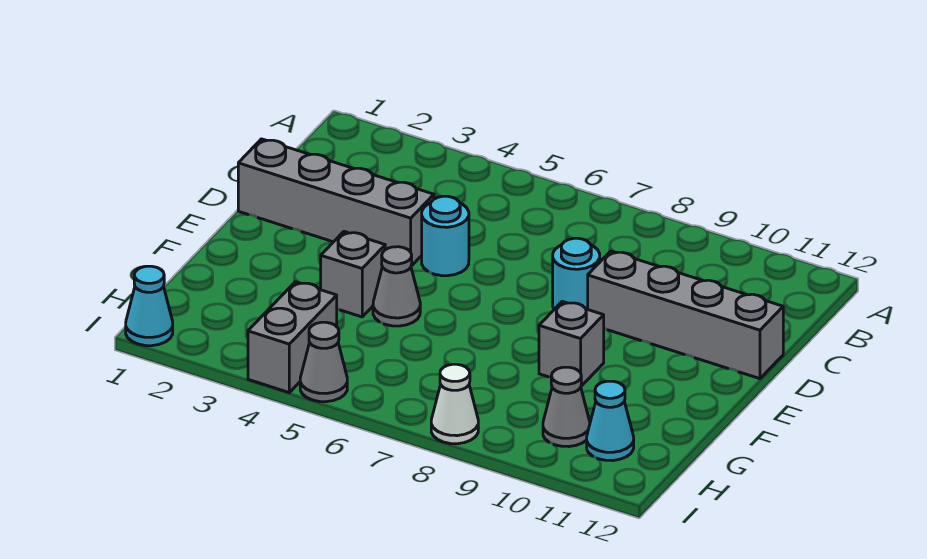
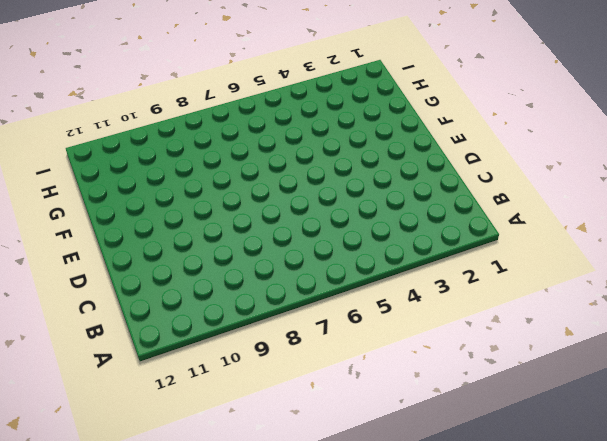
none -> grey brick D1:D4 level 1
none -> cyan round brick D5 level 1
none -> cyan round brick D8 level 1

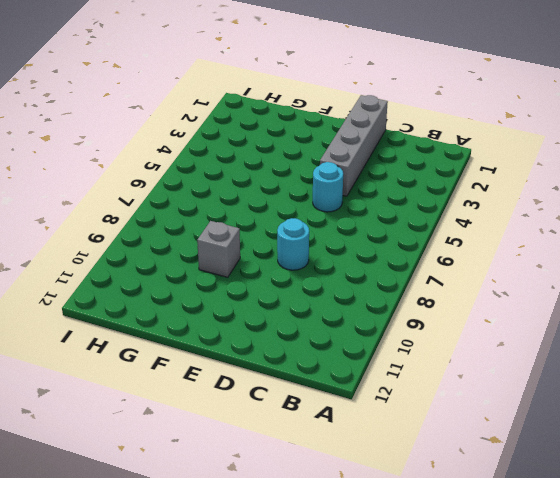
none -> grey brick D9:D12 level 1
none -> grey brick F4 level 1
none -> grey cone F5 level 1

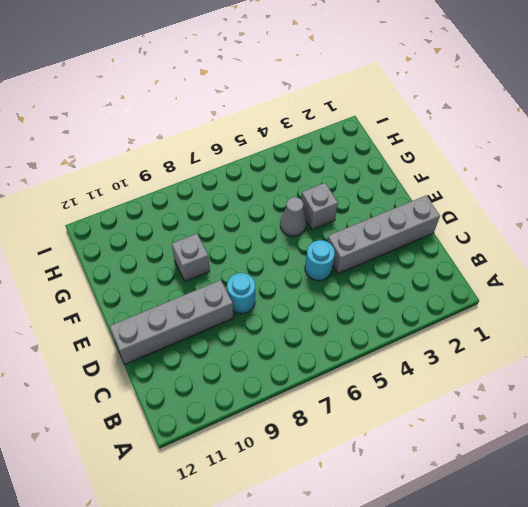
none -> grey brick H4:I4 level 1
none -> grey cone H10 level 1
none -> cyan cone H11 level 1

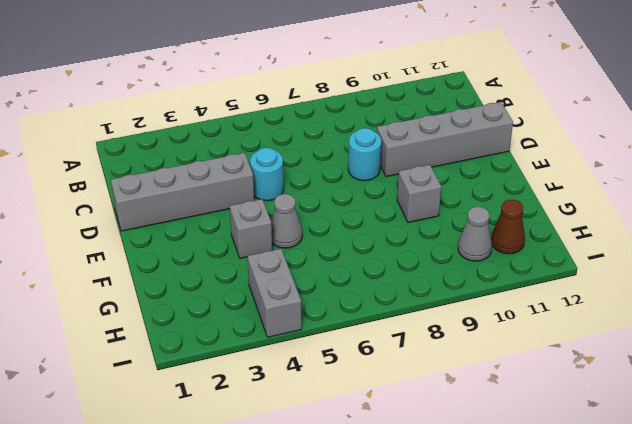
brown cone H11 level 1 -> cyan cone H11 level 1
none -> cyan cone I1 level 1
none -> grey cone I5 level 1
none -> white cone I8 level 1

